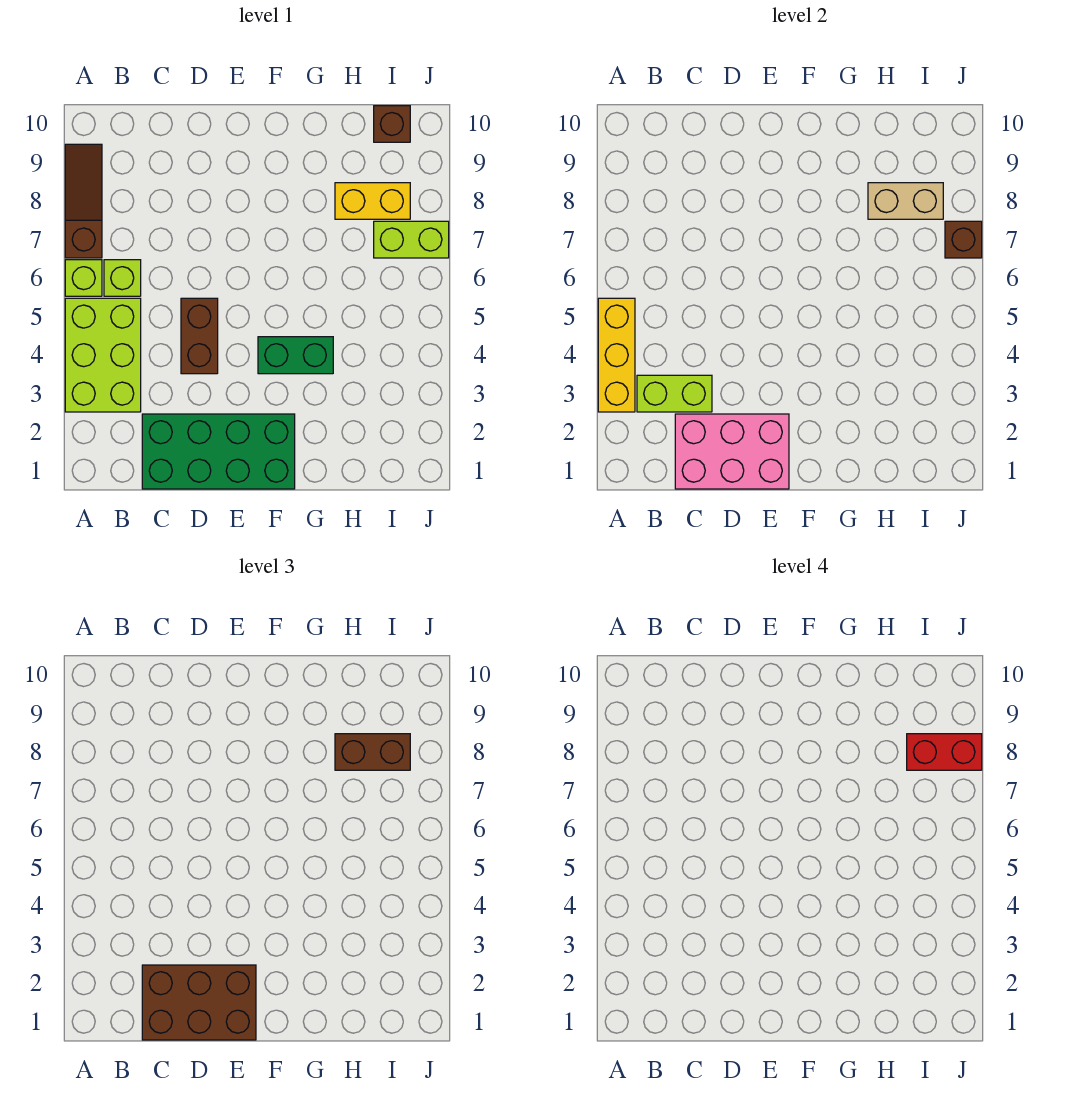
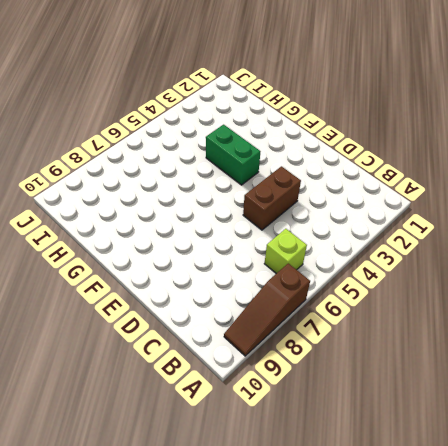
none -> lime brick A3:B5 level 1
none -> lime brick A6 level 1
none -> green brick C1:F2 level 1

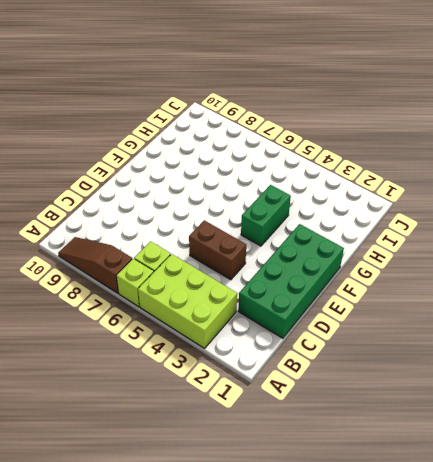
none -> yellow brick H8:I8 level 1
none -> lime brick I7:J7 level 1
none -> brown brick I10 level 1

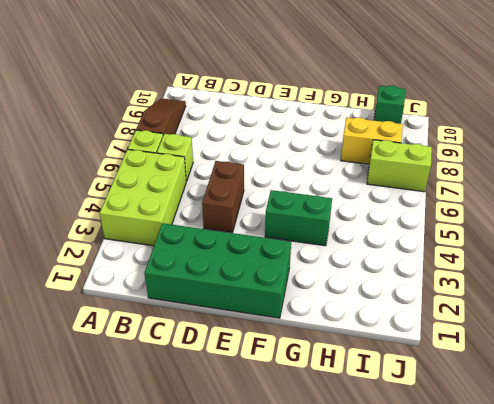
green brick I10 level 1 -> brown brick I10 level 1
none -> yellow brick A3:A5 level 2
none -> lime brick B3:C3 level 2
none -> pink brick C1:E2 level 2

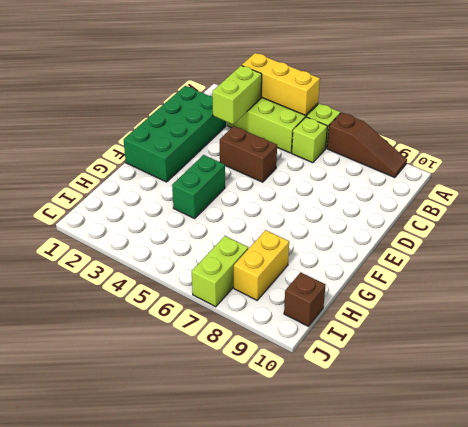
none -> pink brick C1:E2 level 2
none -> tan brick H8:I8 level 2
none -> brown brick J7 level 2

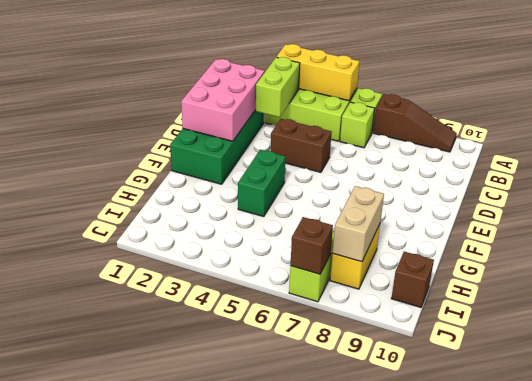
none -> brown brick C1:E2 level 3
none -> brown brick H8:I8 level 3
none -> red brick I8:J8 level 4

